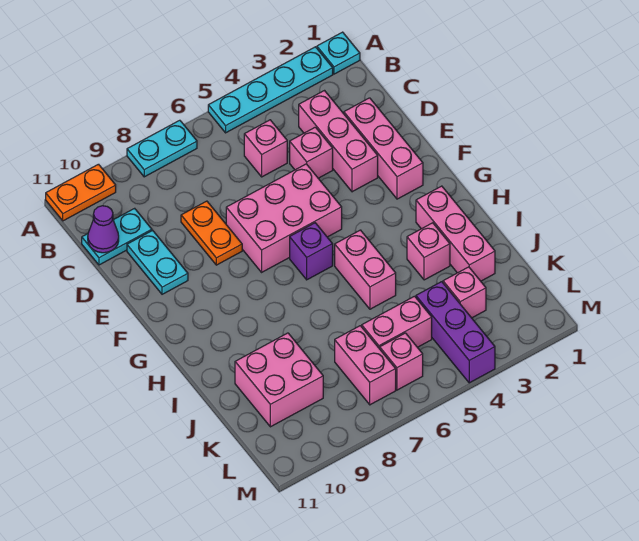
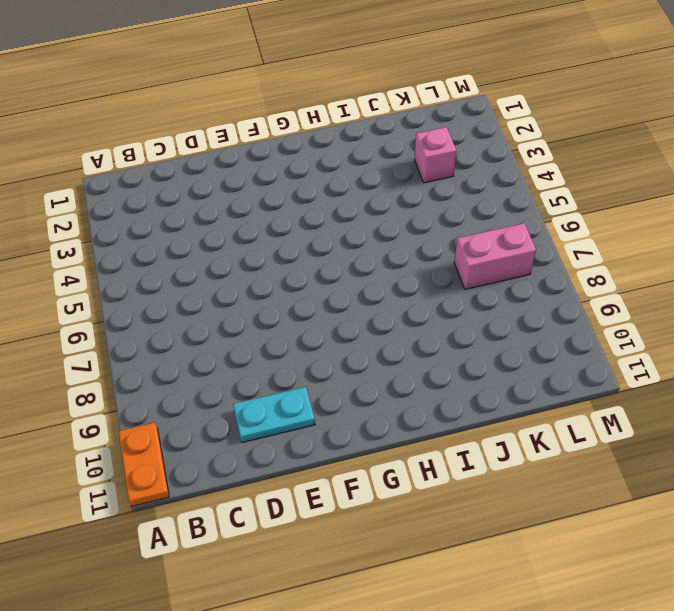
none -> cyan plate A1 level 1
none -> cyan plate A2:A5 level 1
none -> cyan plate A7:A8 level 1

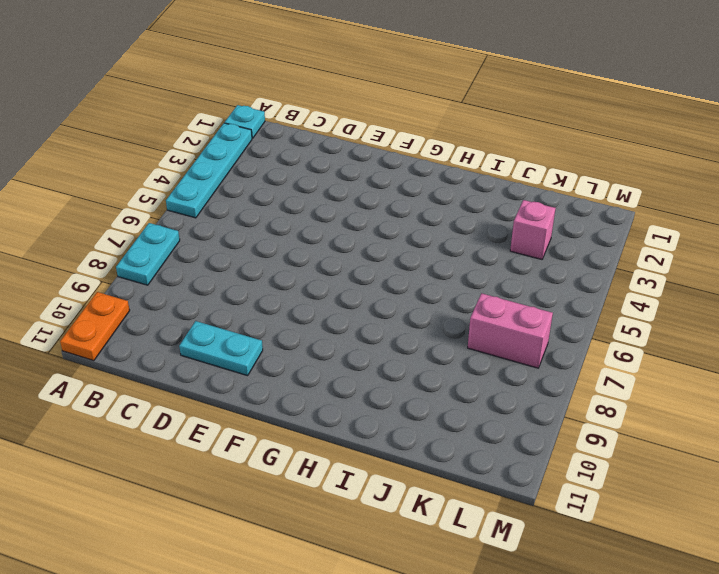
none -> pink brick C3:E3 level 1
none -> pink brick C5 level 1
none -> cyan plate C10:C11 level 1

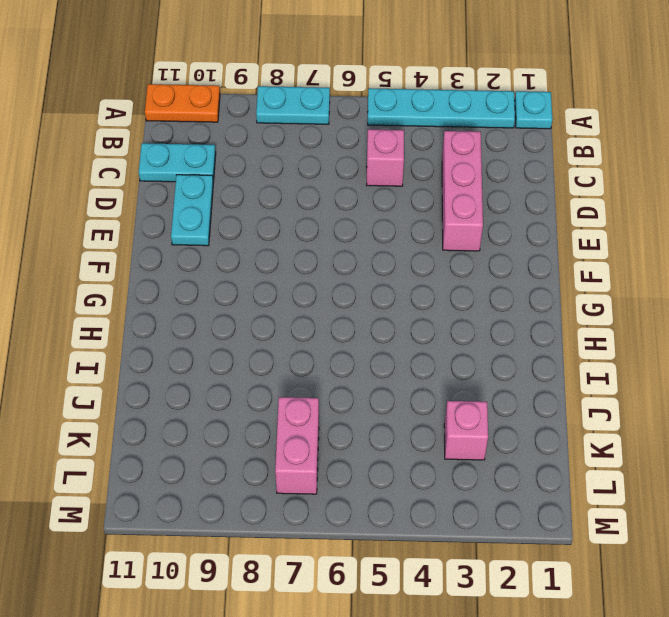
none -> pink brick D2:F2 level 1
none -> pink brick D4 level 1
none -> orange plate D8:E8 level 1

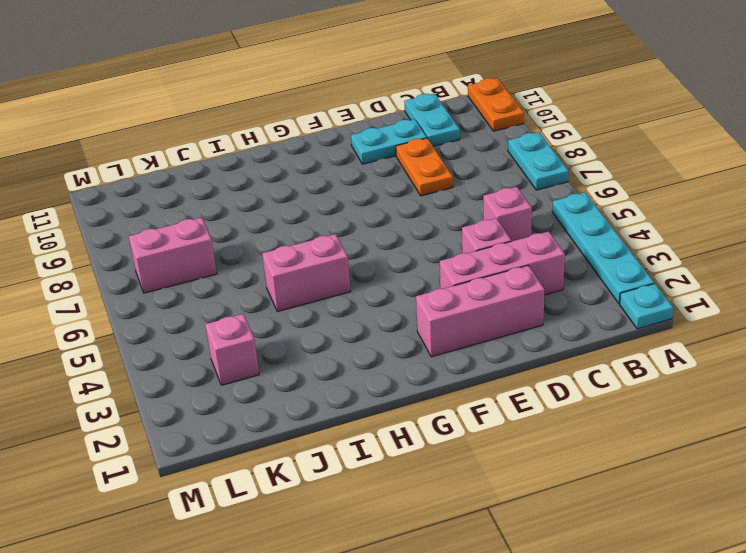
orange plate D8:D9 level 1 -> orange plate D8:E8 level 1
none -> pink brick E5:F7 level 1
none -> purple brick G6 level 1
none -> pink brick H2:J2 level 1

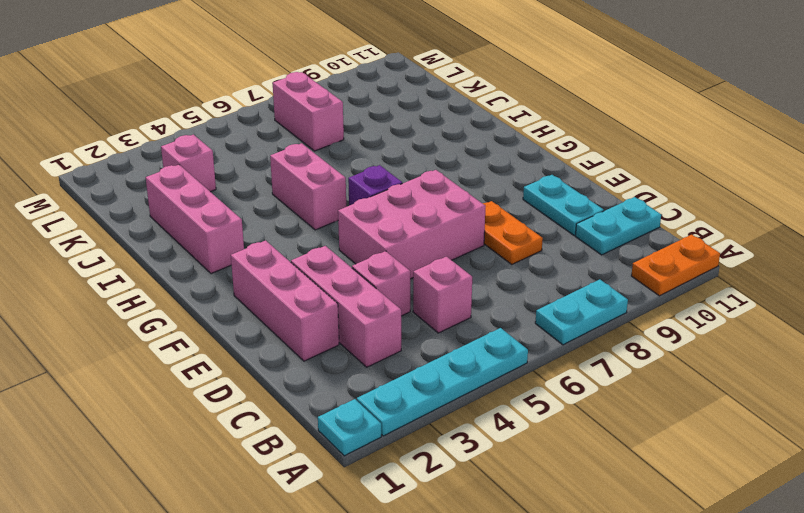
none -> pink brick I3 level 1
none -> pink brick J9:K10 level 1
none -> purple brick K4:M4 level 1

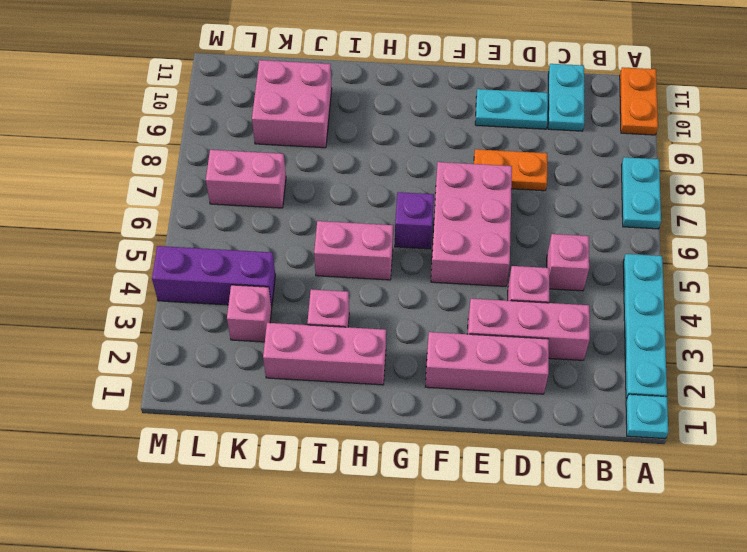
none -> pink brick K5:K6 level 1
none -> pink brick L6 level 1
none -> purple cone C11 level 2

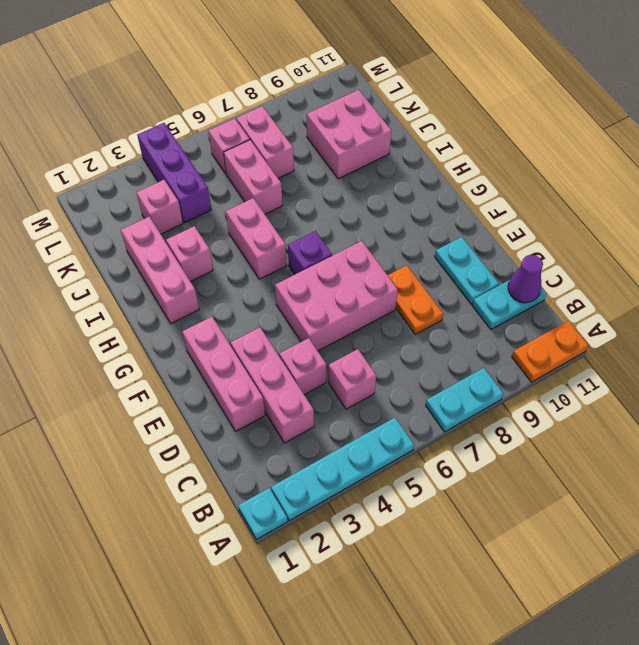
pink brick J6:K6 level 1 -> pink brick K5:K6 level 1

